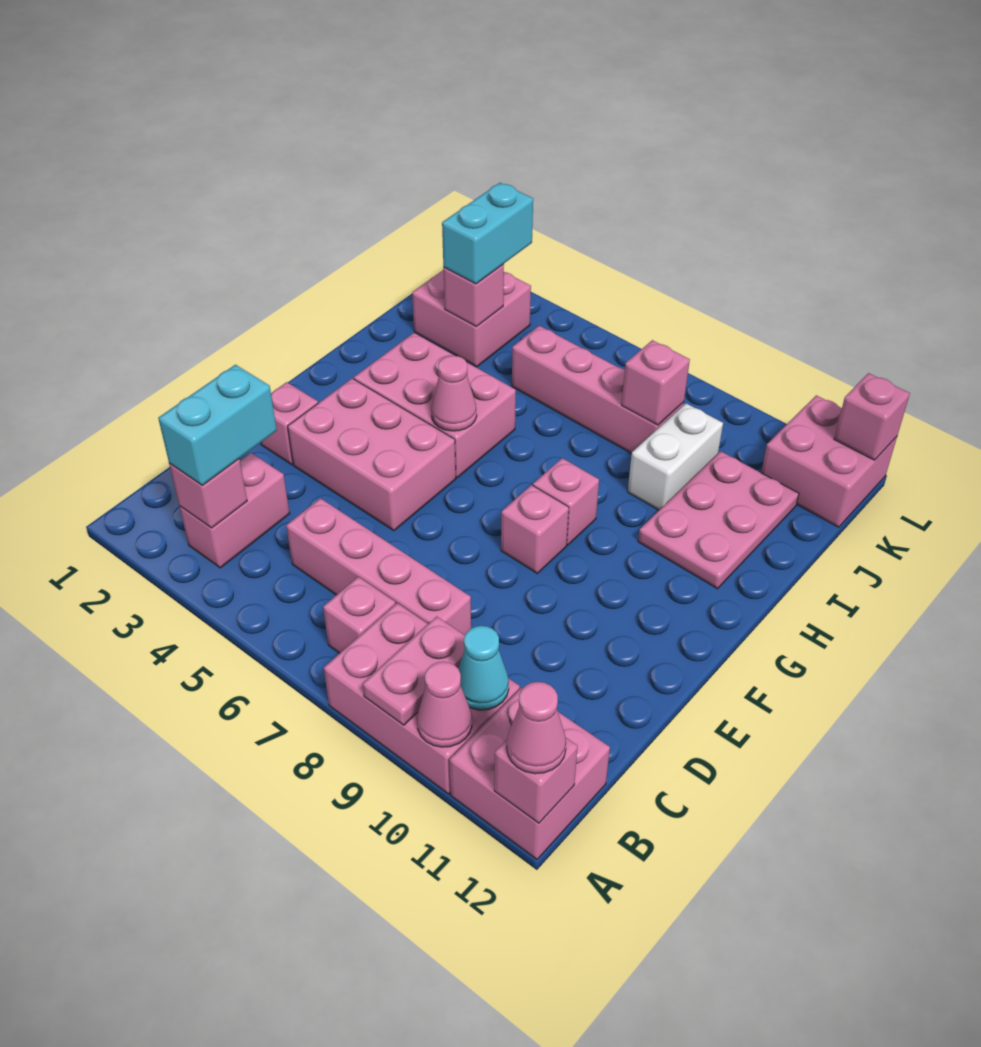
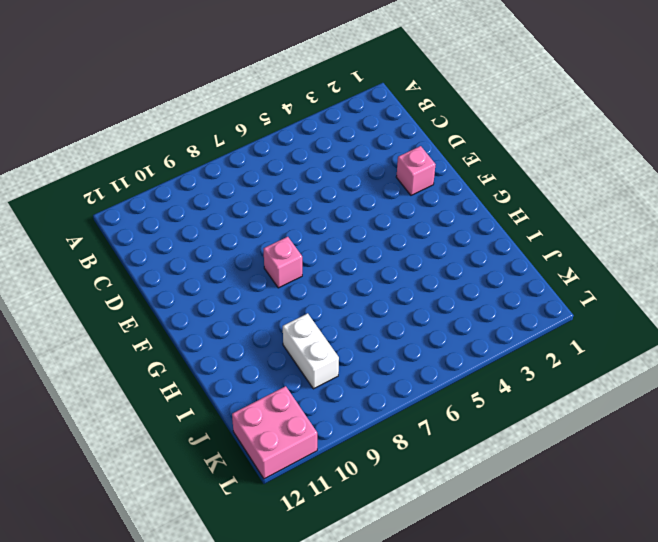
none -> pink brick A8:B10 level 1
none -> pink brick A11:B12 level 1
none -> pink brick B3:C3 level 1

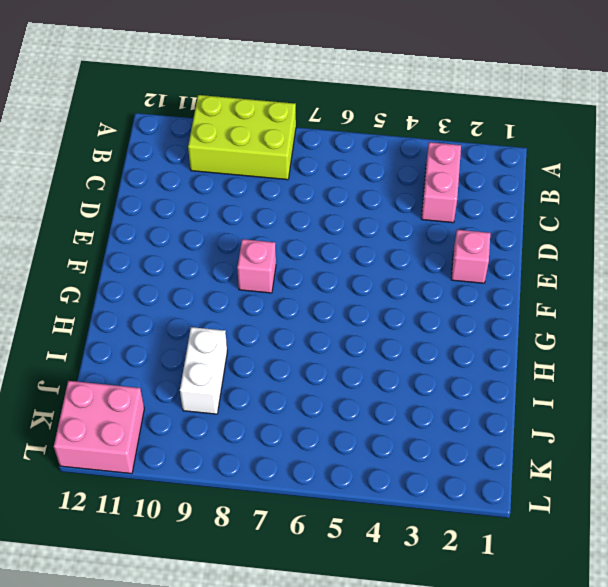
lime brick A8:B10 level 1 -> pink brick A8:B10 level 1
none -> pink brick A11:B12 level 1
none -> pink brick B7 level 1
none -> pink brick C5:C8 level 1

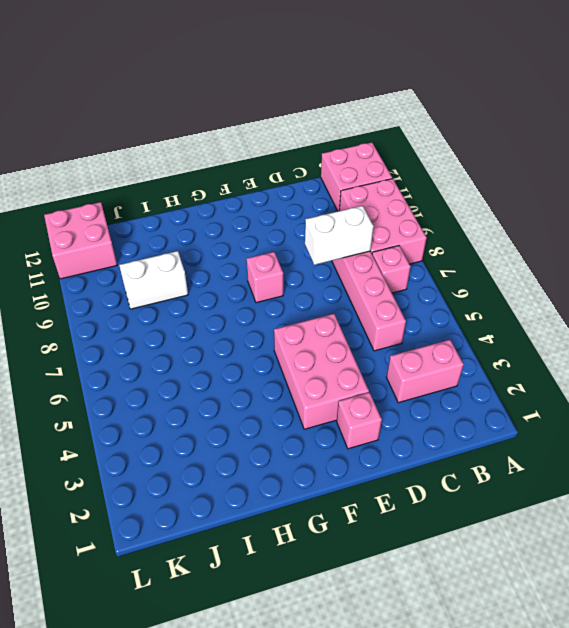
white brick C8:D8 level 2 -> none
none -> pink brick G3:H5 level 1
none -> pink brick G8 level 1
none -> pink plate H10:J11 level 1

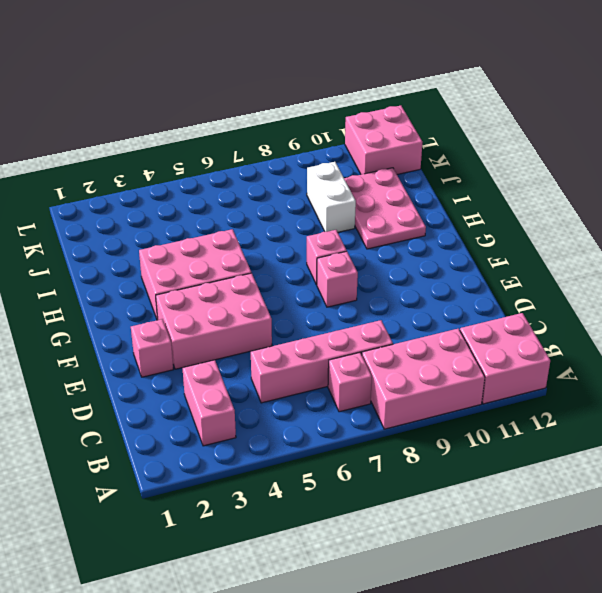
none -> pink brick J2:K3 level 1
none -> pink brick J5:J8 level 1
none -> pink plate A9:B9 level 2

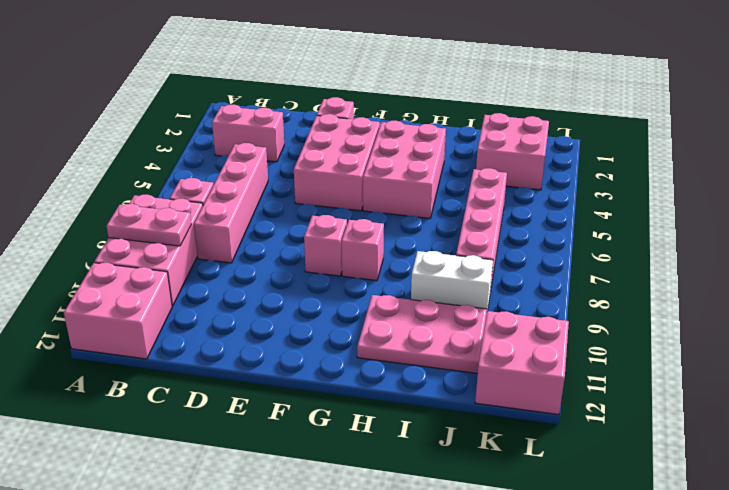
none -> pink cone A10 level 2
none -> pink brick A12 level 2
none -> pink brick B3 level 2

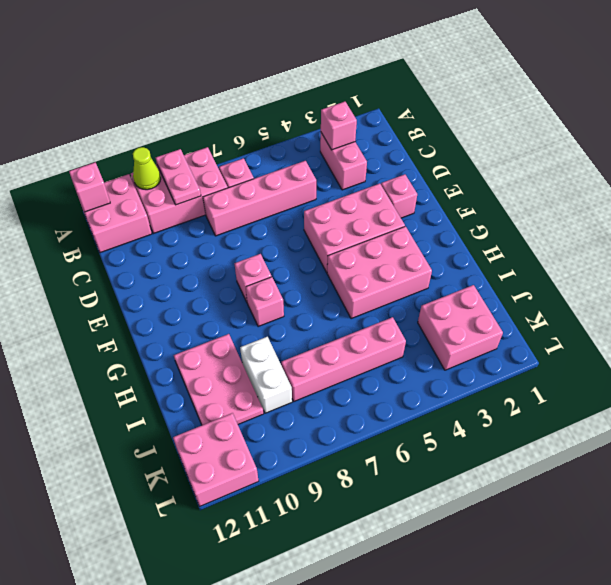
lime cone A10 level 2 -> pink cone A10 level 2
none -> cyan cone B10 level 2
none -> pink cone G5 level 2
none -> pink brick J3 level 2

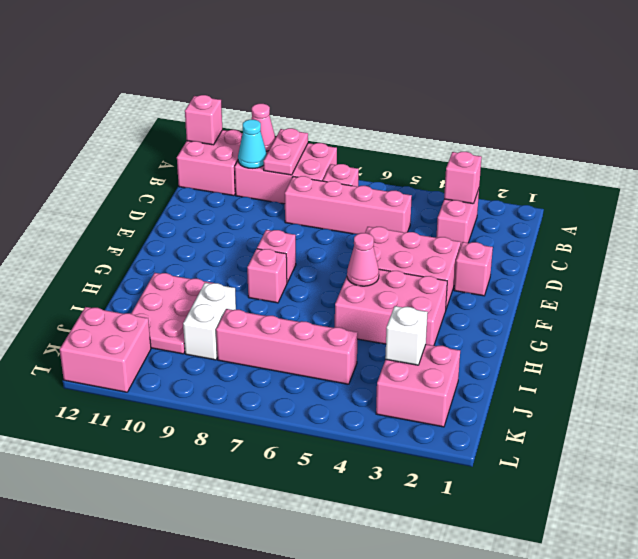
white brick J3 level 2 -> pink brick J3 level 2
none -> pink brick J8 level 2
none -> pink brick L12 level 2
none -> pink cone A12 level 3

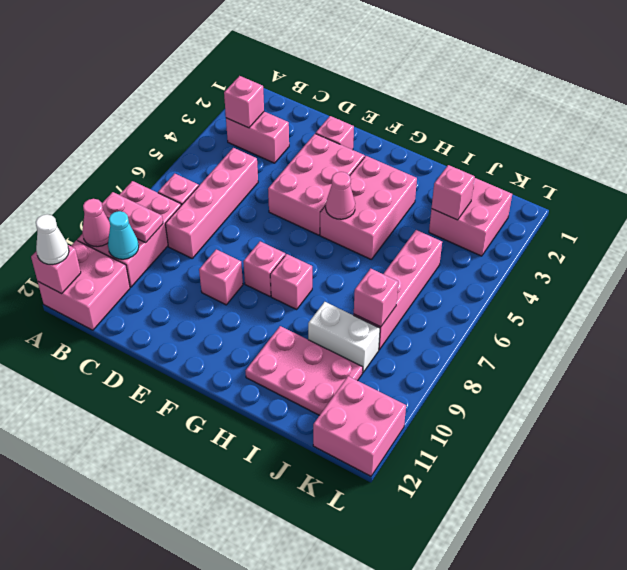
white cone A12 level 3 -> pink cone A12 level 3
pink brick E9 level 1 -> pink brick L12 level 2
none -> cyan brick B3:C3 level 3
none -> cyan brick J3:K3 level 3

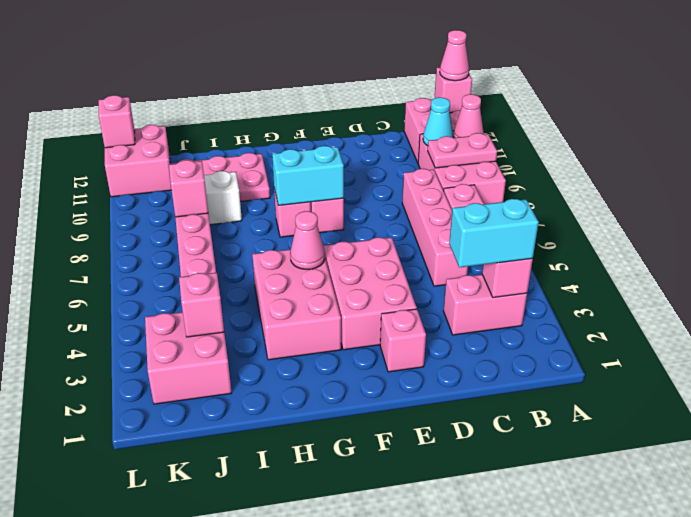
cyan brick F8:G8 level 2 -> cyan brick J3:K3 level 3

